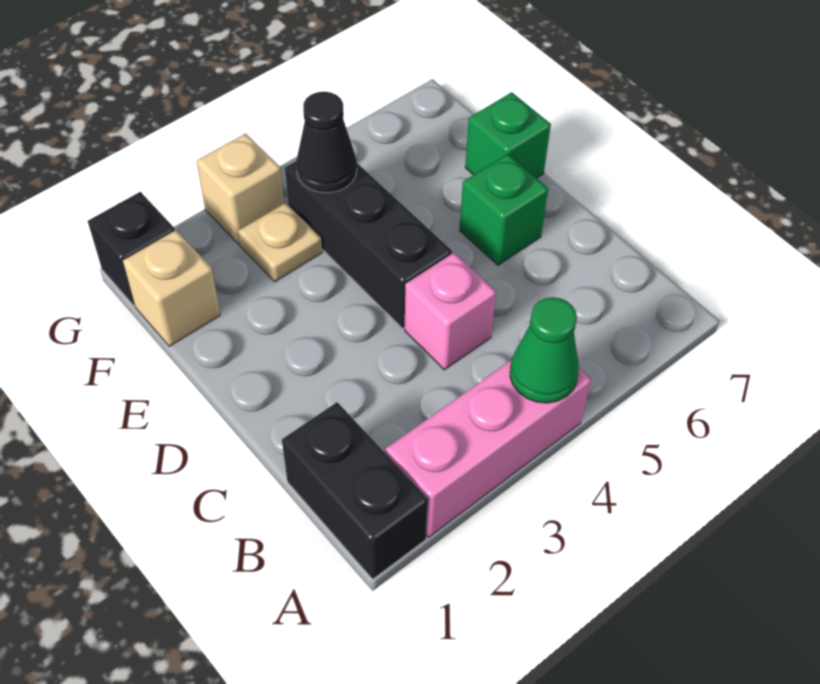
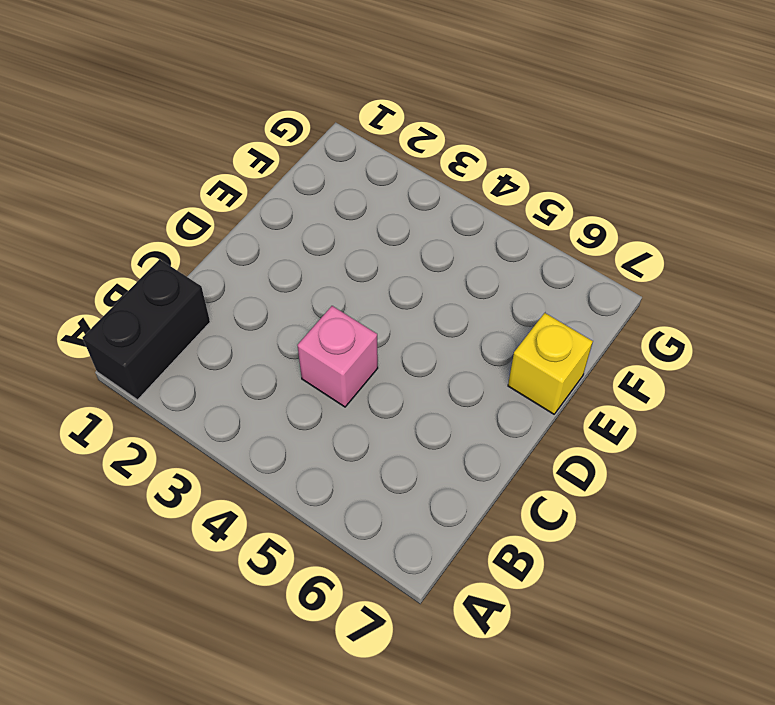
yellow brick E7 level 1 -> green brick E7 level 1
none -> pink brick A2:A4 level 1
none -> black brick D4:F4 level 1
none -> green brick D6 level 1

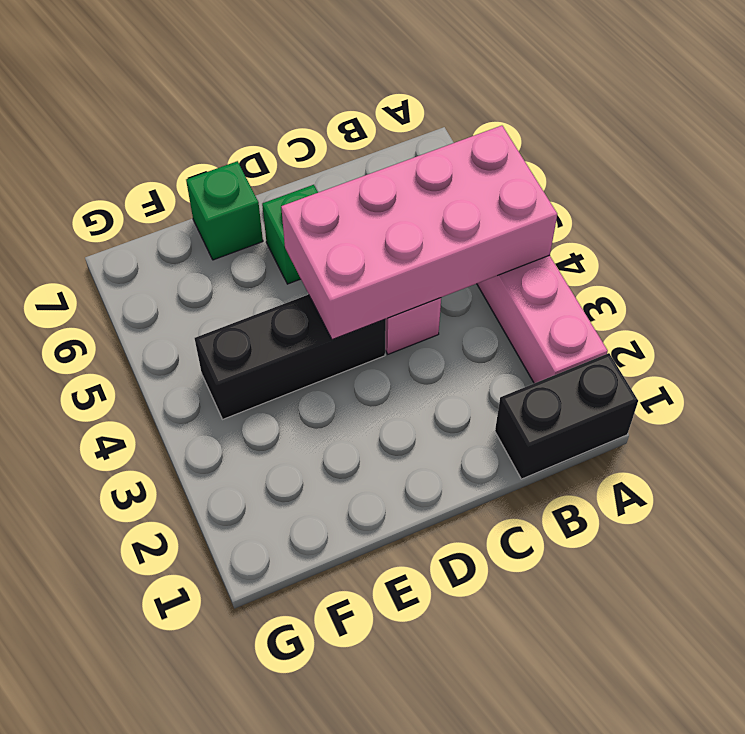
pink brick A4:D5 level 2 -> green cone A4 level 2
none -> tan brick F1 level 1
none -> tan plate F3 level 1
none -> black brick G1 level 1

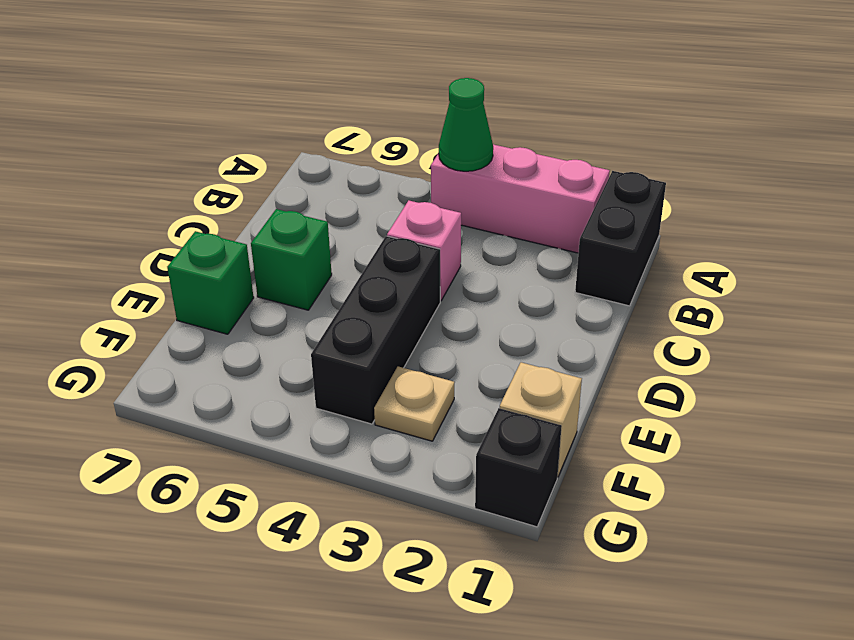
none -> tan brick G3 level 1
none -> black cone F4 level 2

